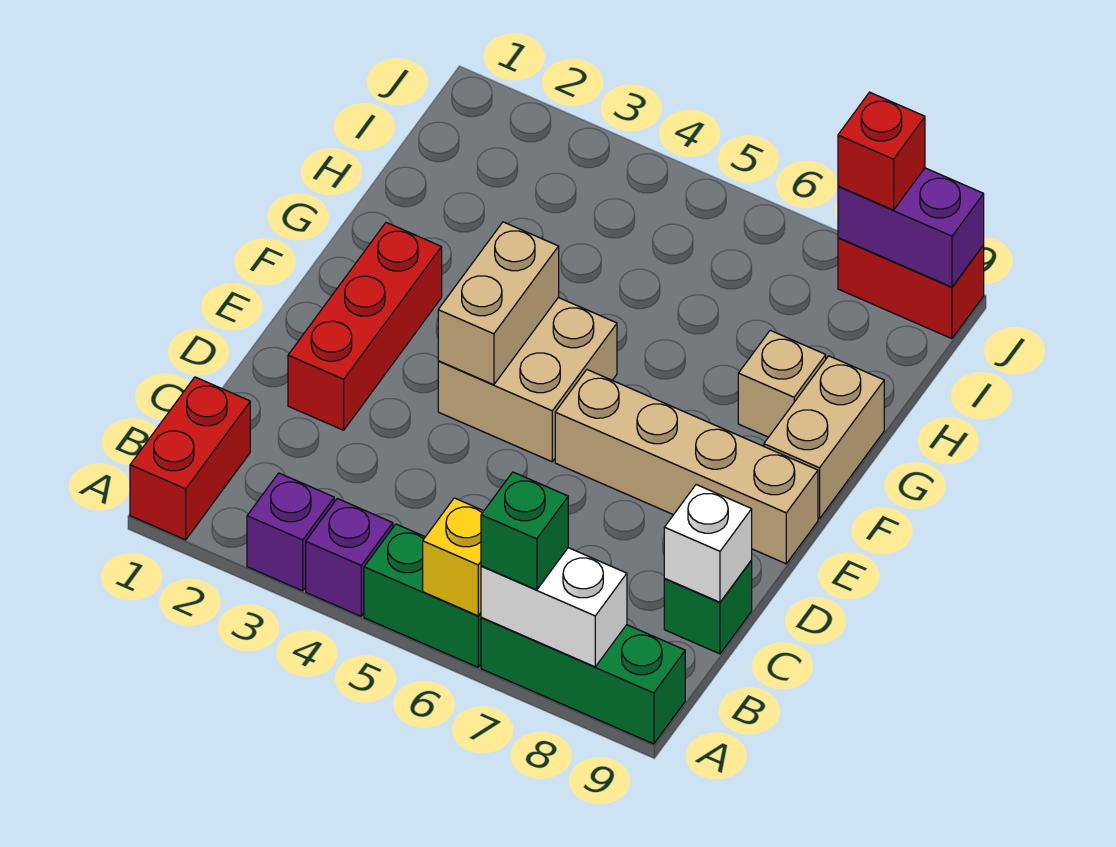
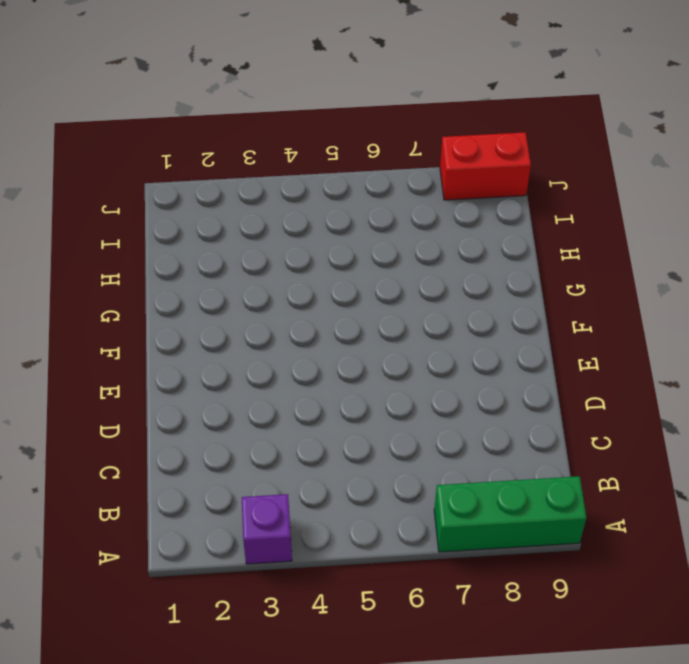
none -> red brick A1:B1 level 1
none -> purple brick A4 level 1
none -> green brick A5:A6 level 1

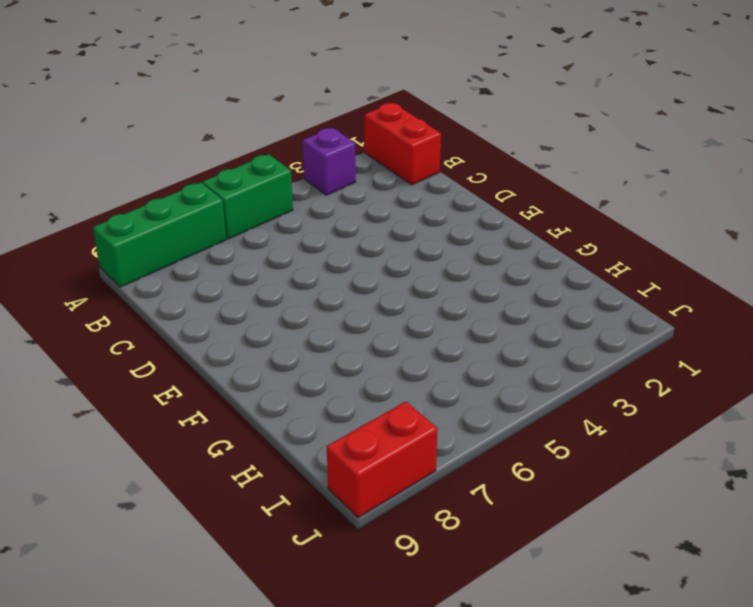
none -> purple brick A4 level 1
none -> green brick C9 level 1
none -> red brick D2:F2 level 1

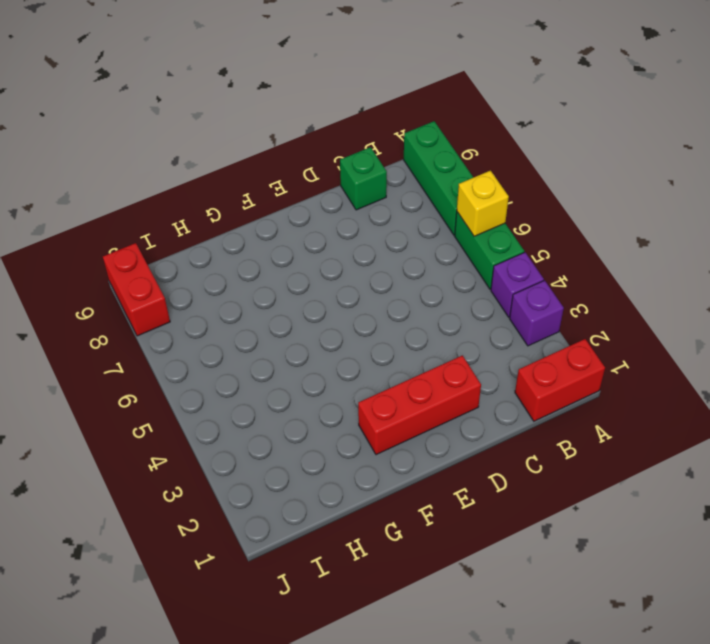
none -> tan brick E4:F5 level 1
none -> tan brick E6:E9 level 1
none -> tan brick F9:G9 level 1

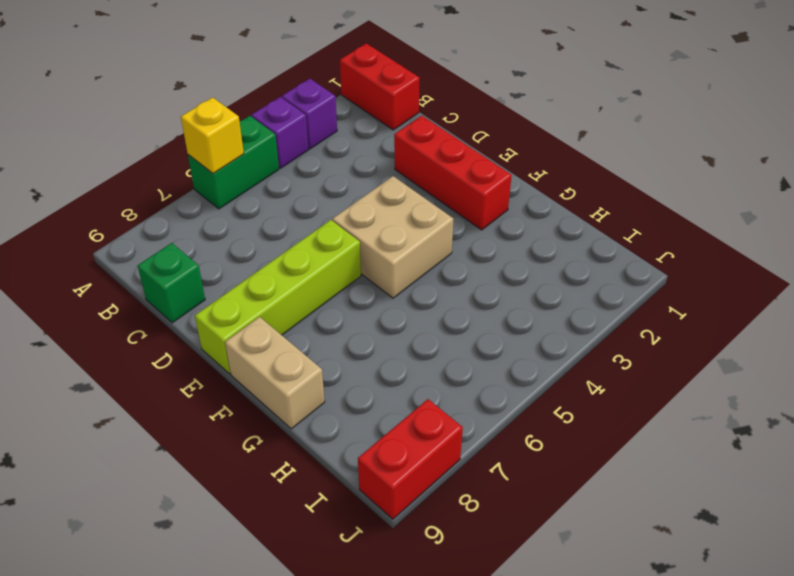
lime brick E6:E9 level 1 -> tan brick E6:E9 level 1
none -> green brick A7:A9 level 1
none -> tan brick G8 level 1
none -> white brick A7:A8 level 2

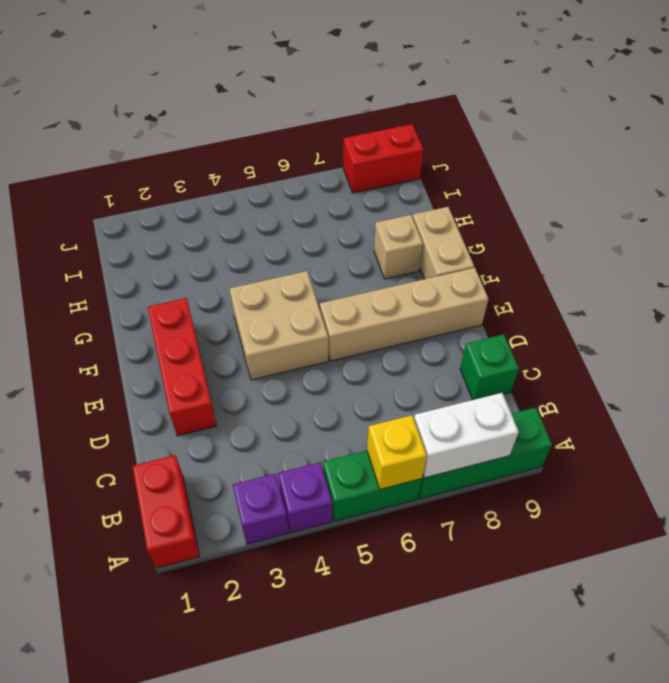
none -> white brick C9 level 2
none -> tan brick E4:F4 level 2
none -> purple brick J8:J9 level 2

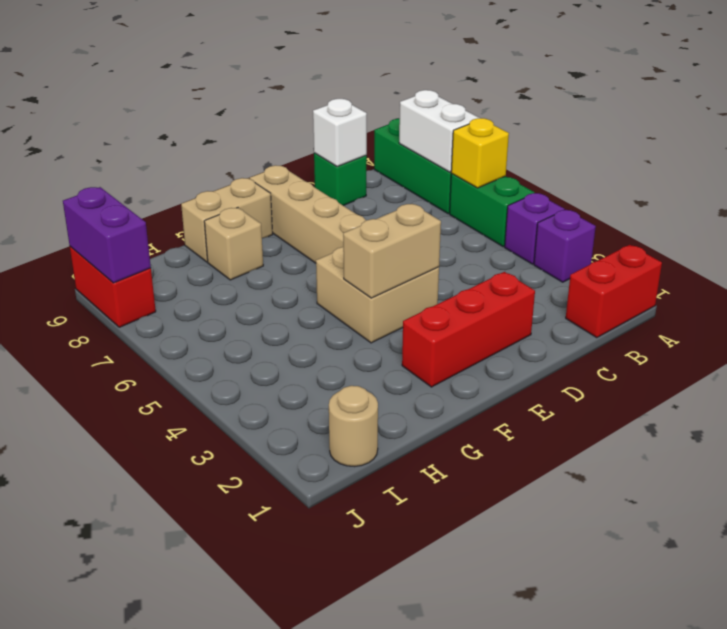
tan round brick I1 level 1 -> none
none -> green brick A7 level 3
none -> red brick J8 level 3

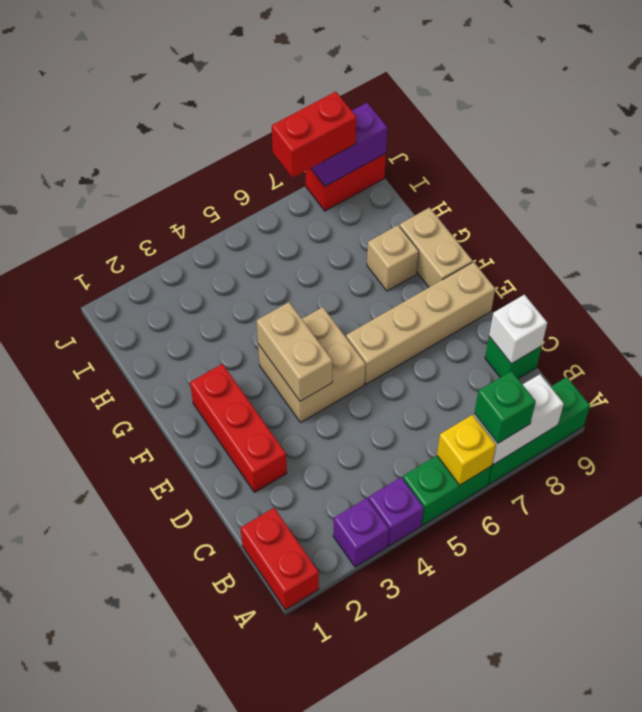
red brick J7:J8 level 3 -> red brick J8 level 3

